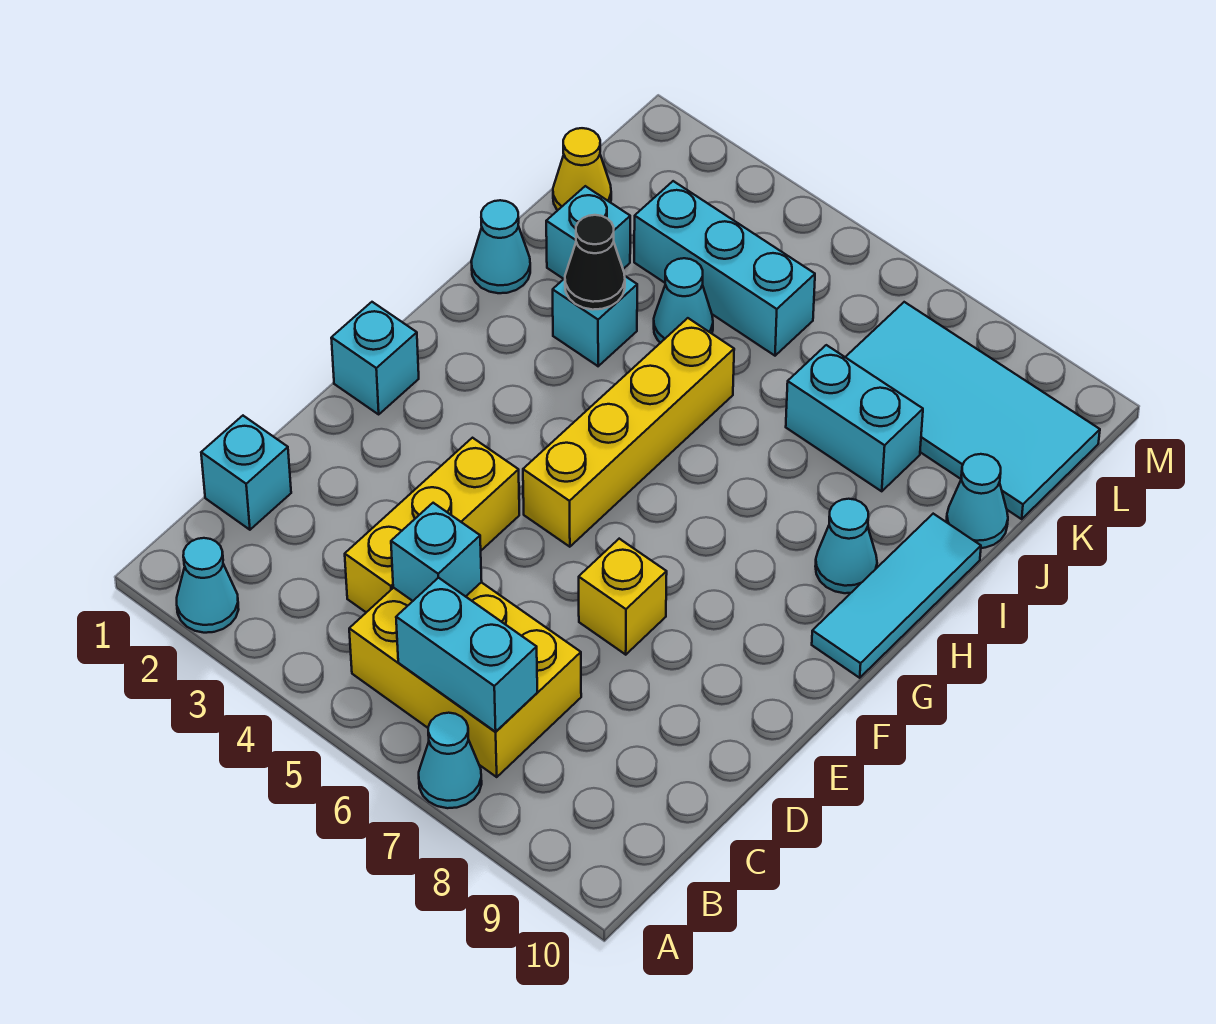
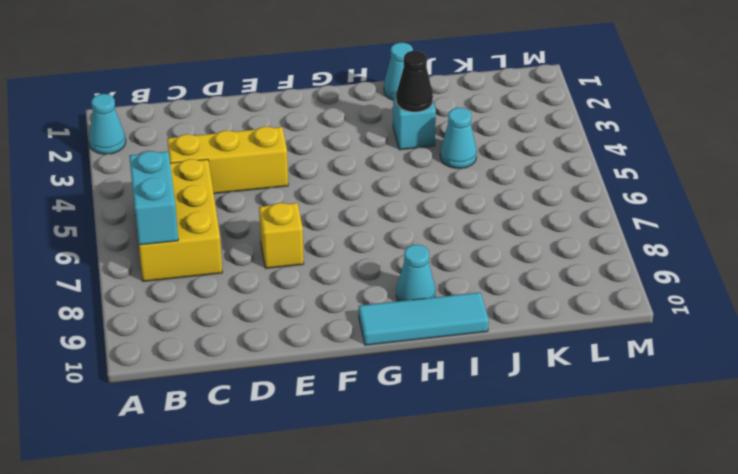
none -> cyan cone A7 level 1
none -> cyan brick C1 level 1
none -> cyan brick F1 level 1

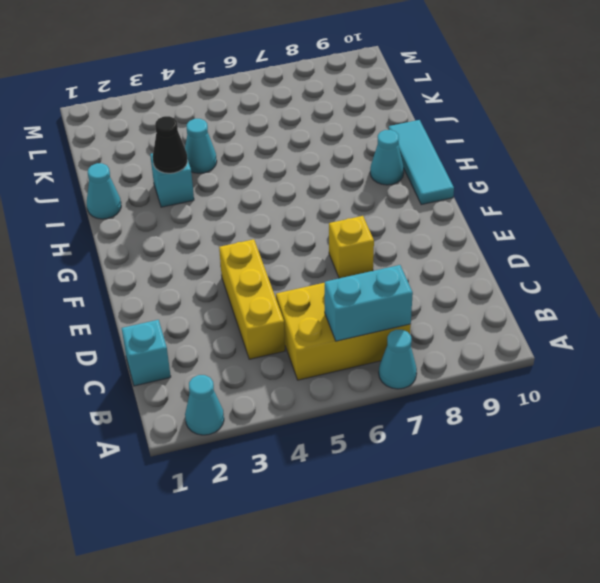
none -> cyan brick F1 level 1
none -> yellow brick F5:I5 level 1
none -> cyan brick J2 level 1

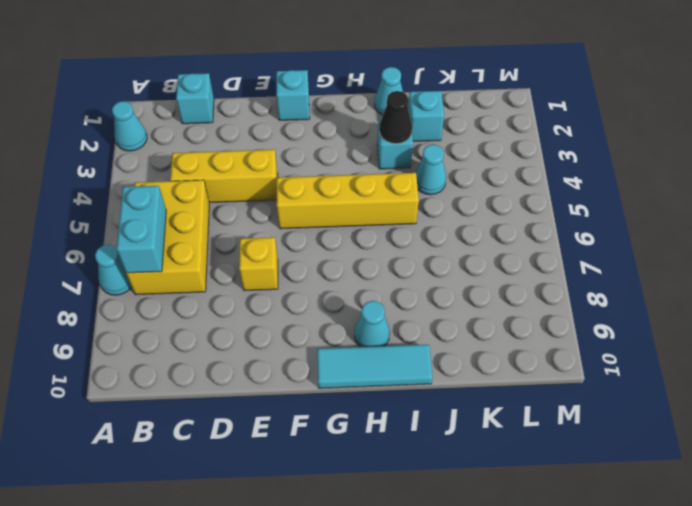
none -> cyan brick J7:J8 level 1
none -> cyan cone J10 level 1
none -> yellow cone K1 level 1

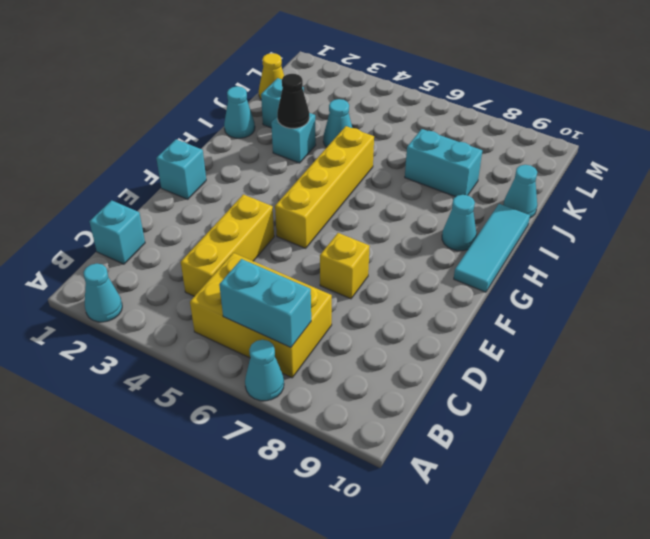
none -> cyan brick K3:K5 level 1
none -> cyan tile K7:L10 level 1
none -> cyan brick C5 level 2

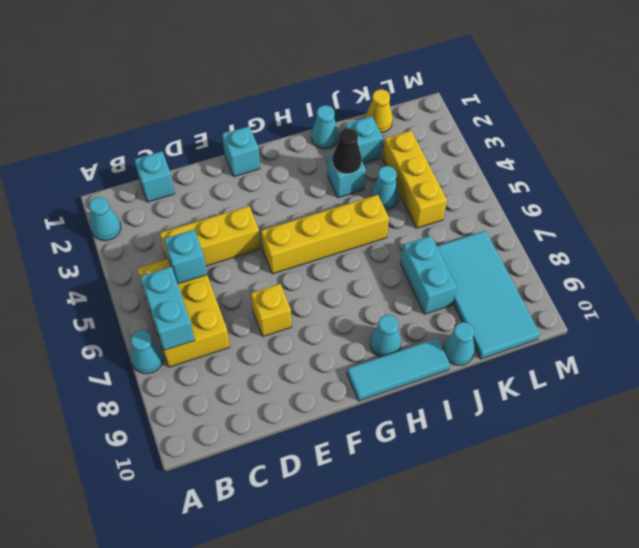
yellow brick K3:K5 level 1 -> cyan brick K3:K5 level 1

